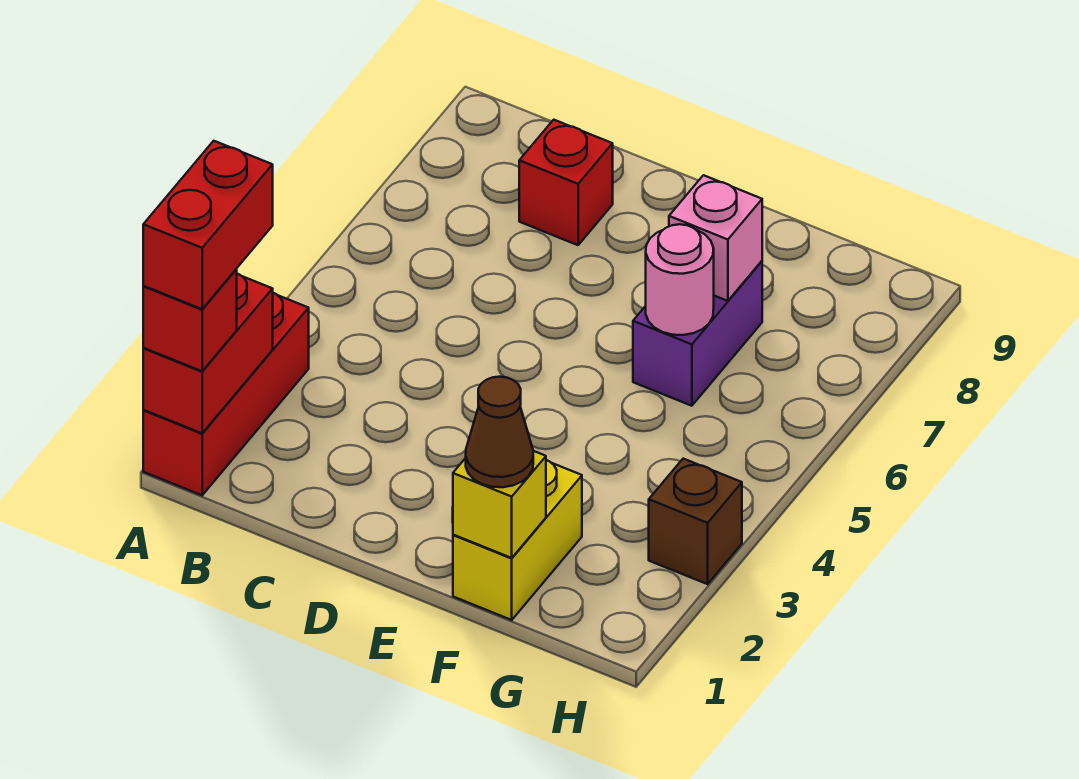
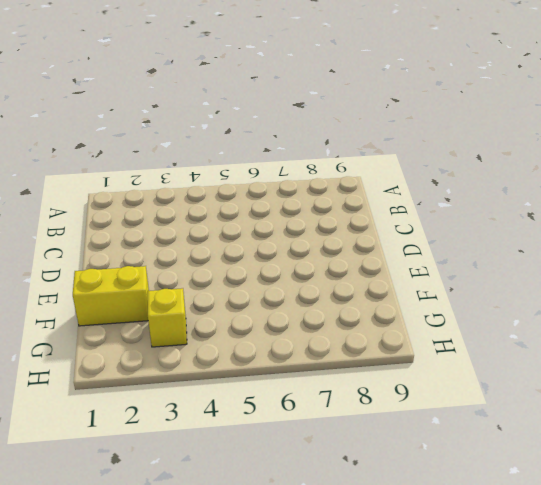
yellow brick G3 level 1 -> yellow brick F1 level 2
none -> red brick A1:A3 level 1
none -> red brick C8 level 1
none -> purple brick F6:F7 level 1

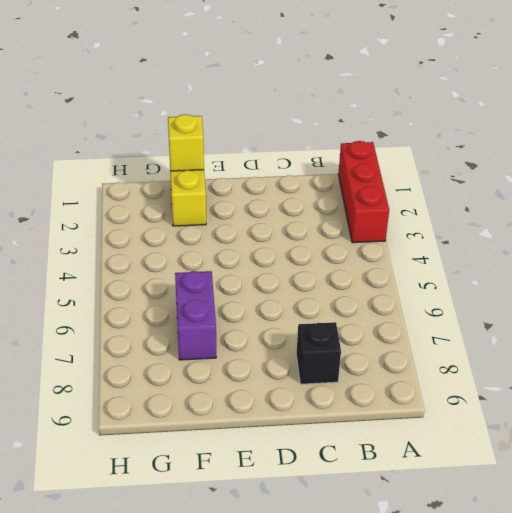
black brick C8 level 1 -> red brick C8 level 1
none -> brown brick H3 level 1
none -> red brick A1:A2 level 2
none -> pink round brick F6 level 2

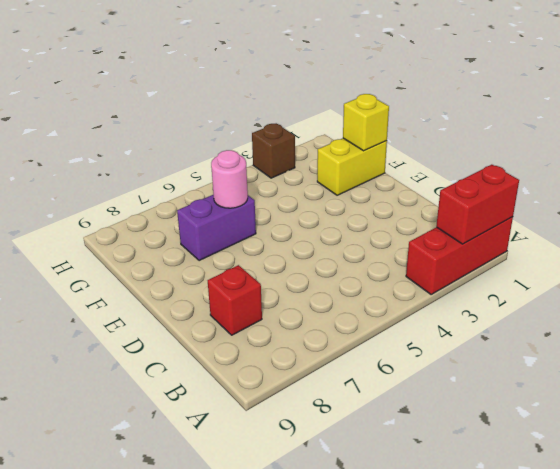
none -> pink brick F7 level 2
none -> red brick A1 level 3
none -> brown cone F1 level 3

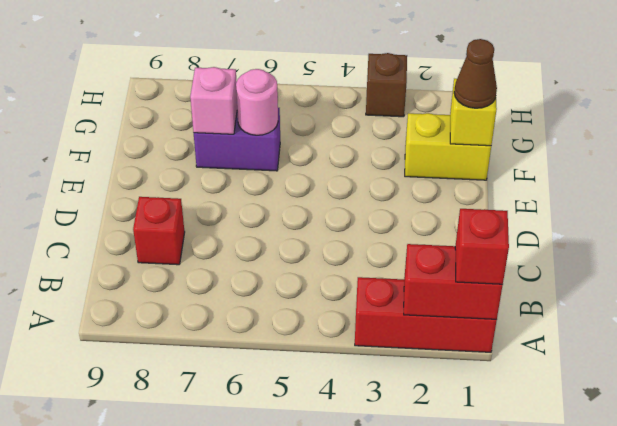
none -> red brick A1:A2 level 4

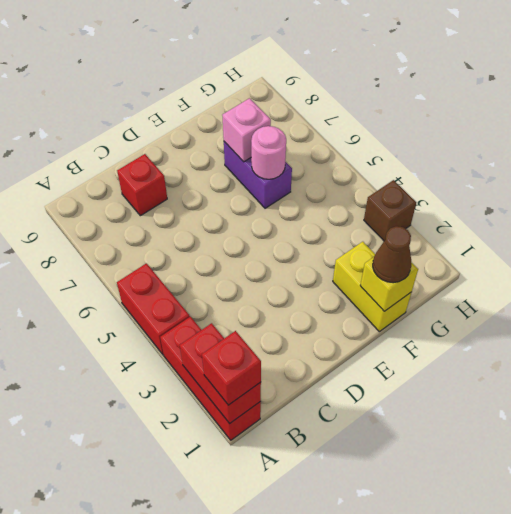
red brick A4:A5 level 1 -> red brick A1:A2 level 4

